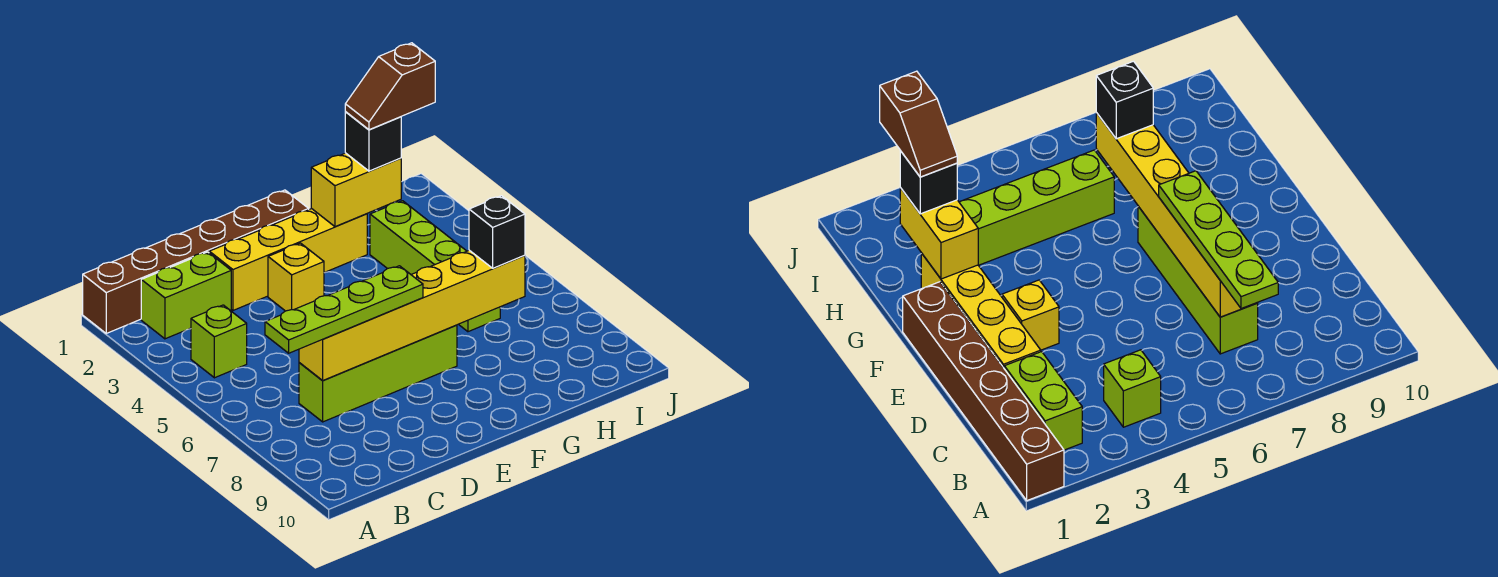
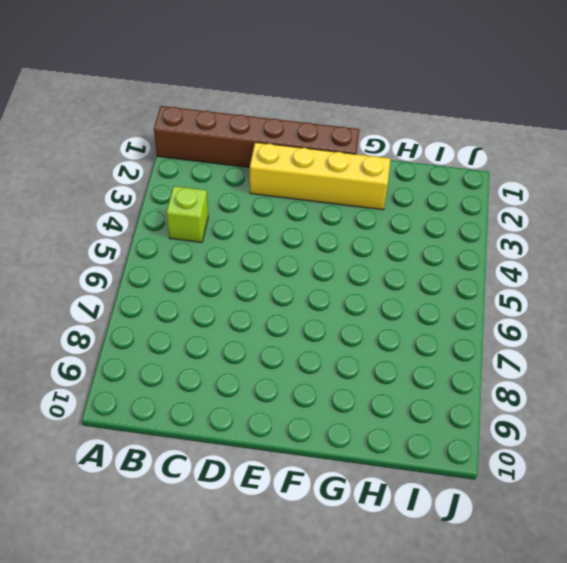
none -> lime brick B2:C2 level 1
none -> lime brick C7:F7 level 1
none -> yellow brick E3 level 1

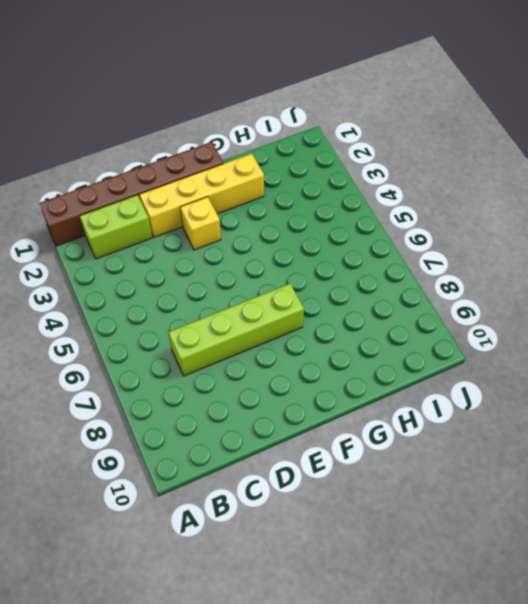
none -> lime brick B4 level 1
none -> lime brick H3:H6 level 1
none -> yellow brick C7:H7 level 2

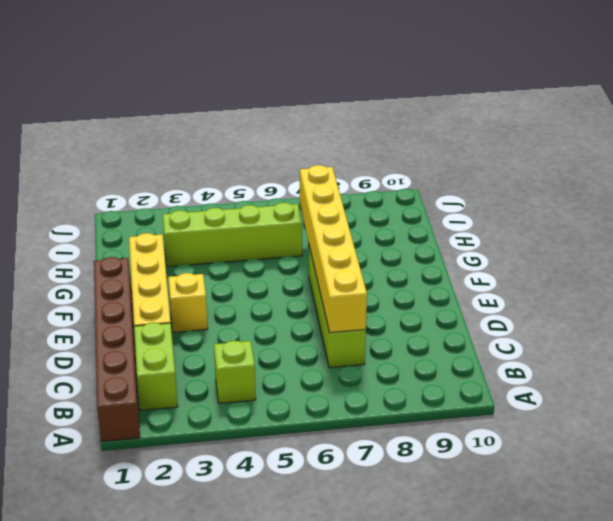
none -> yellow brick G2:H2 level 2
none -> lime plate B7:E7 level 3
none -> black brick H2 level 3

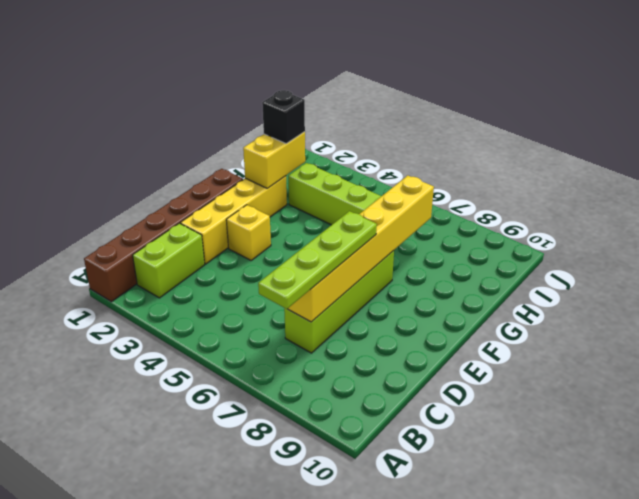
none -> lime brick B4 level 1
none -> black brick H7 level 3
none -> brown slope H2:I2 level 4 top I

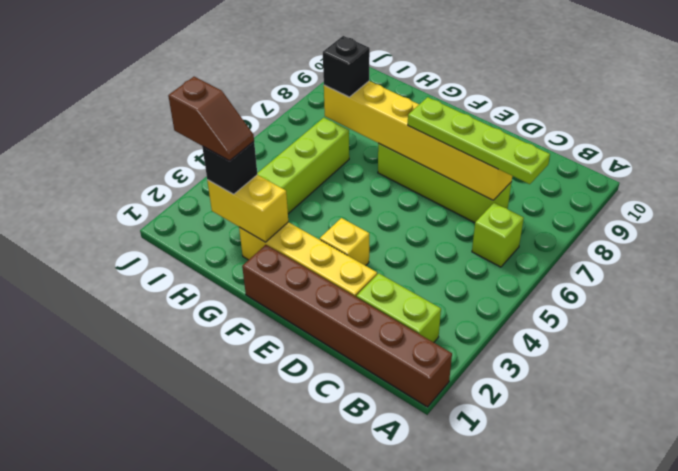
lime brick B6 level 1 -> lime brick B4 level 1

